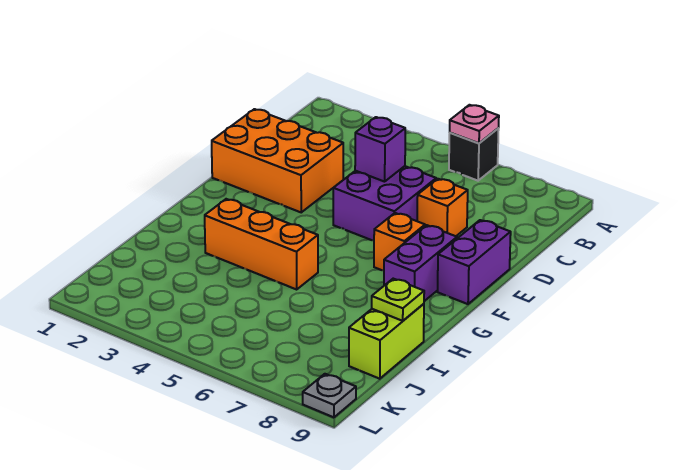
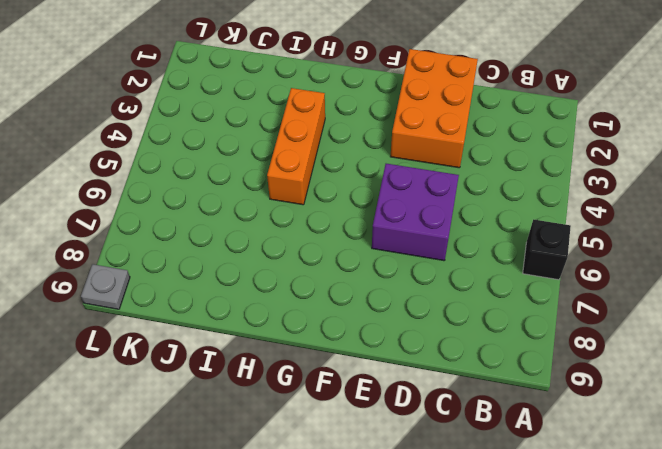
none -> orange brick D7 level 1
none -> purple brick E9:F9 level 1
none -> orange brick F7 level 1

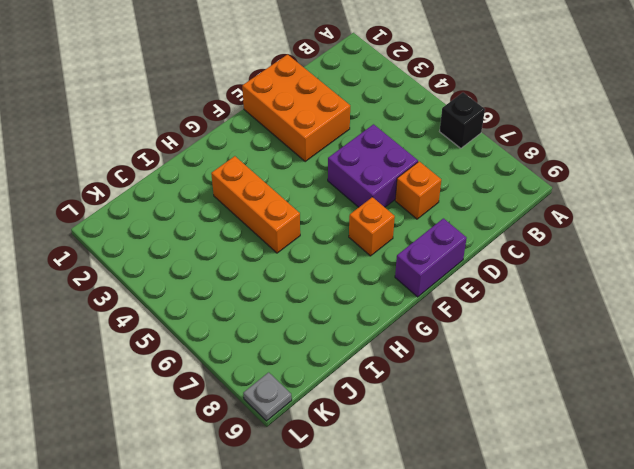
none -> purple brick F8:G8 level 1
none -> lime brick I9:J9 level 1
none -> pink plate A6 level 2

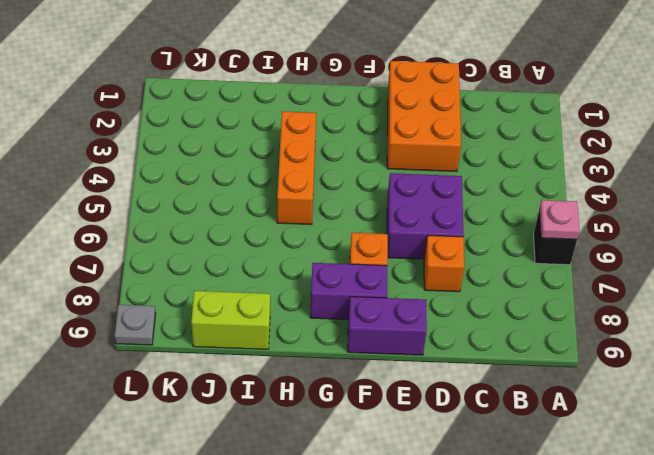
none -> purple brick D5 level 2
none -> lime plate I9 level 2

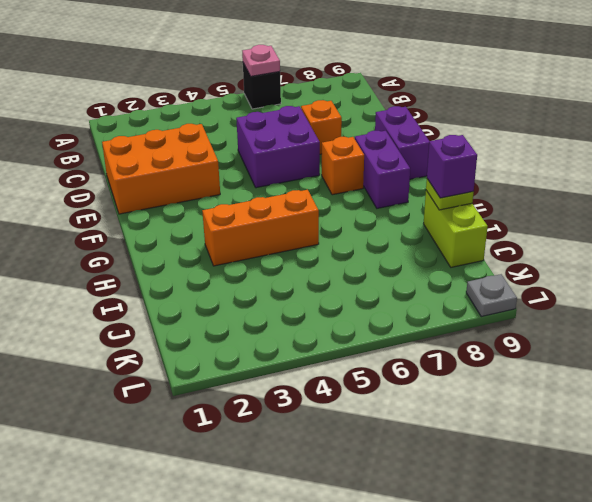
purple brick I9 level 3 -> purple brick D5 level 2

